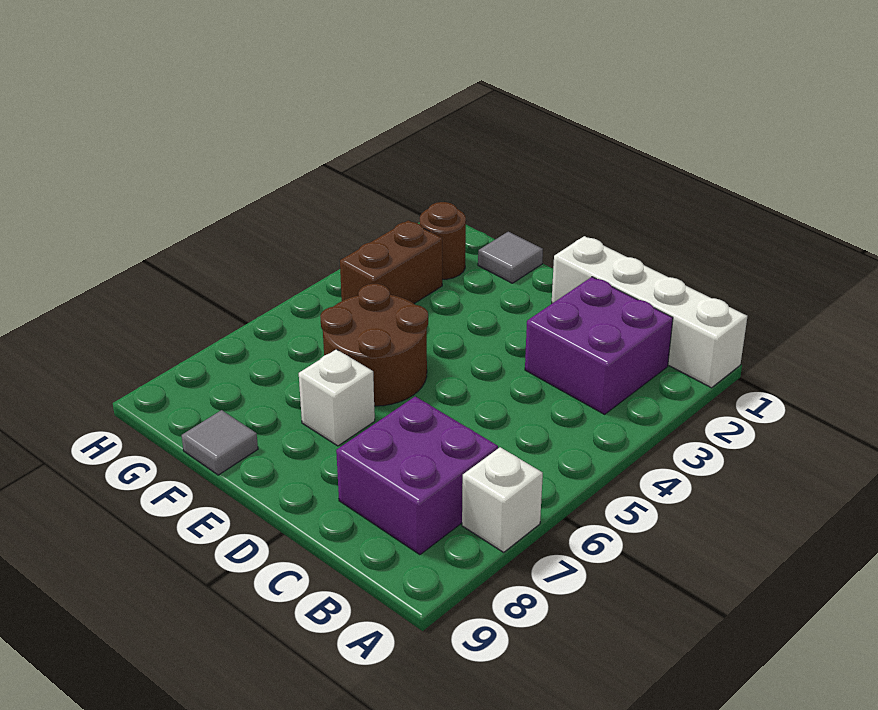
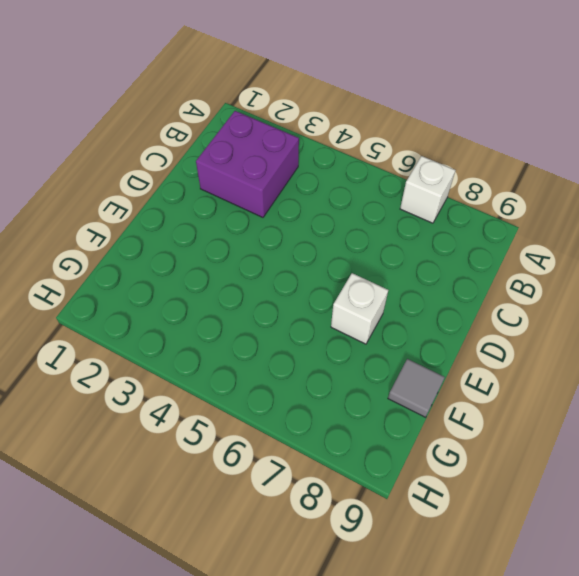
none -> white brick A1:D1 level 1
none -> purple brick B7:C8 level 1

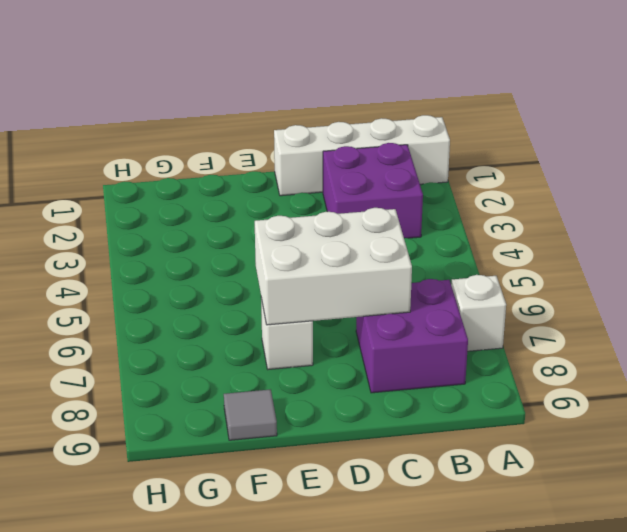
white brick C6:E7 level 2 -> none
none -> brown round brick E5:F6 level 1
none -> grey tile F1 level 1

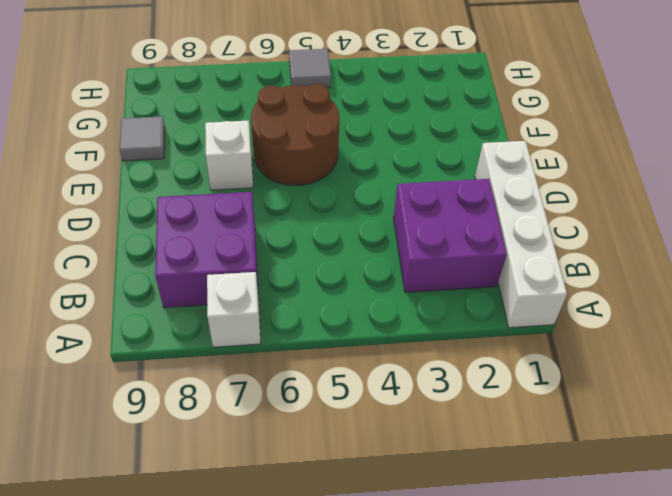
grey tile H5 level 1 -> grey tile F1 level 1
none -> brown round brick G2 level 1
none -> brown brick G3:G4 level 1

